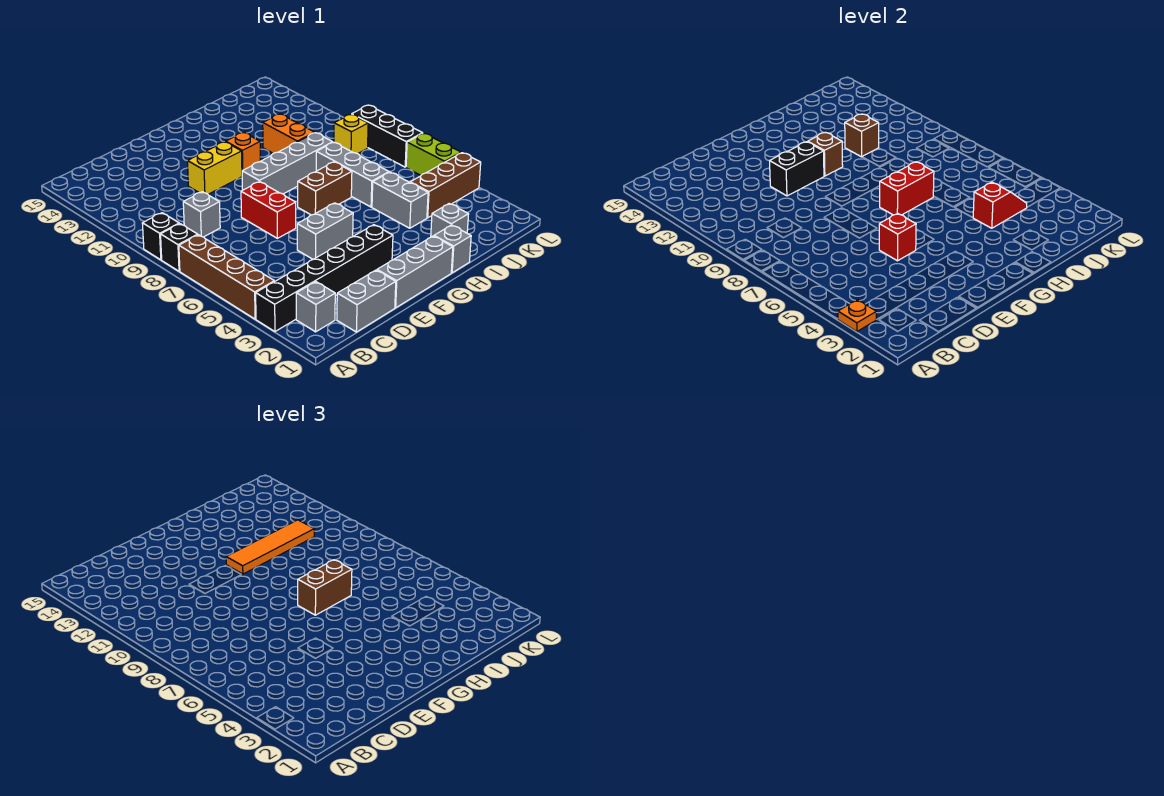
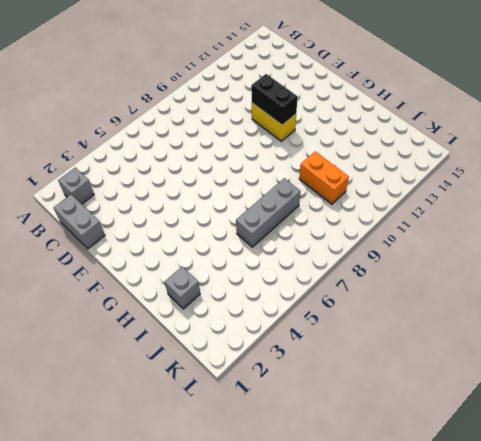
orange brick I10:J10 level 1 -> orange brick I10:I11 level 1
none -> black brick A3:F3 level 1
none -> brown brick A4:A7 level 1
none -> black brick A8 level 1
none -> black brick A9 level 1

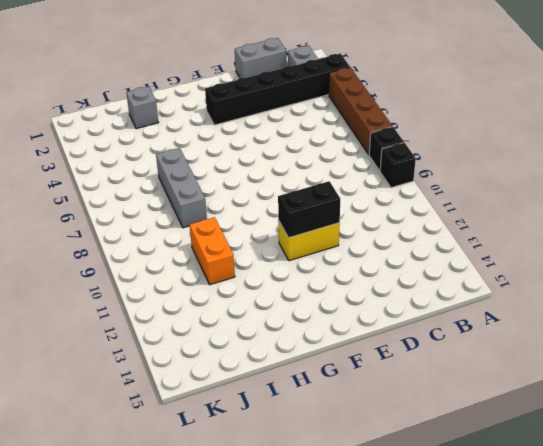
none -> grey brick C9 level 1
none -> grey brick E1:G1 level 1
none -> grey brick E5:F5 level 1
none -> red brick E7:E8 level 1

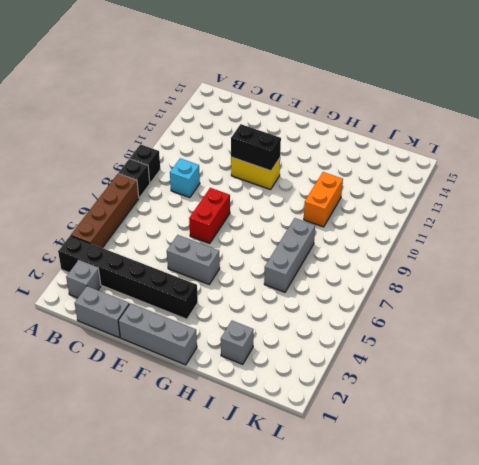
cyan brick C9 level 1 -> grey brick C9 level 1
none -> grey brick F9:I9 level 1
none -> brown brick G7:H7 level 1
none -> orange brick G11 level 1
none -> grey brick H1 level 1

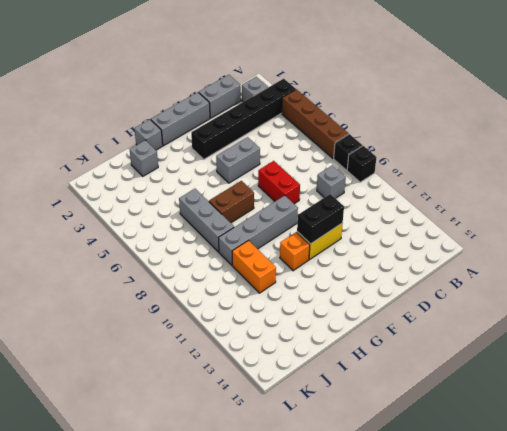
none -> grey brick I4:I5 level 1
none -> brown brick J4:L4 level 1
none -> yellow brick K9 level 1
none -> lime brick L5:L6 level 1

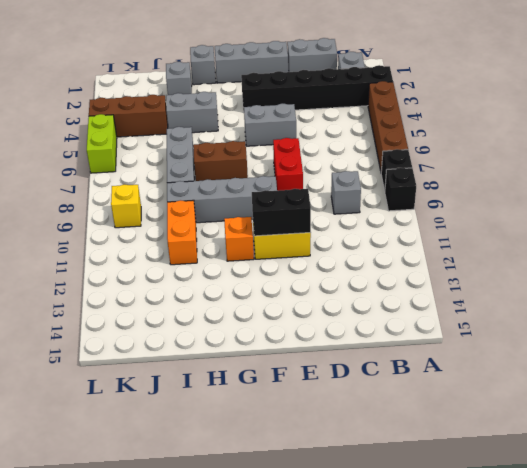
grey brick H4:I4 level 1 -> grey brick I4:I5 level 1
none -> black brick L7:L9 level 1
none -> orange plate A3 level 2
none -> red brick E5 level 2
none -> red brick G7:H7 level 2

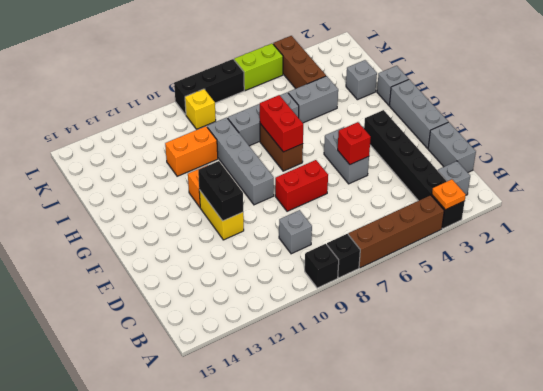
none -> brown brick G11 level 2
none -> red slope I4:J4 level 2 top I
none -> brown brick I11 level 2
none -> brown brick G7:H7 level 3

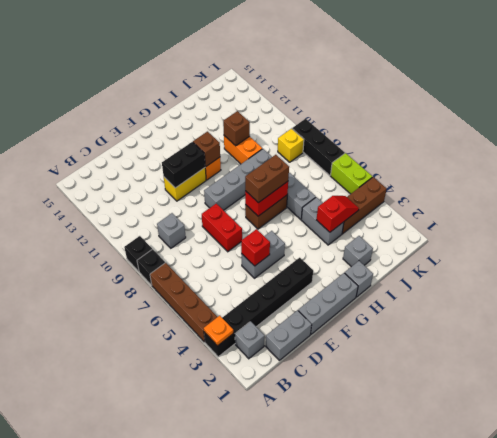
none -> orange tile G11:J11 level 3

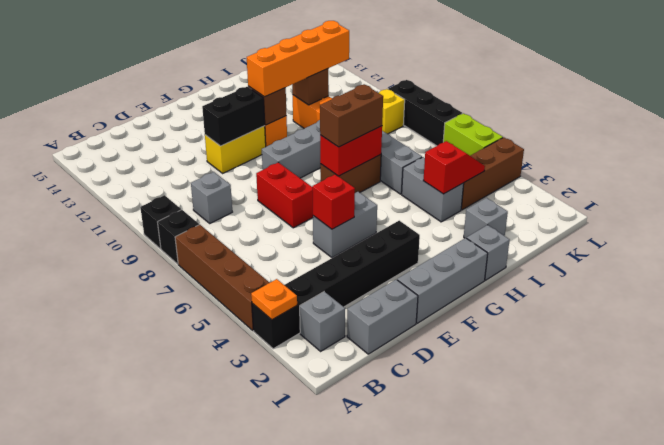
orange brick G11:J11 level 3 -> orange tile G11:J11 level 3

